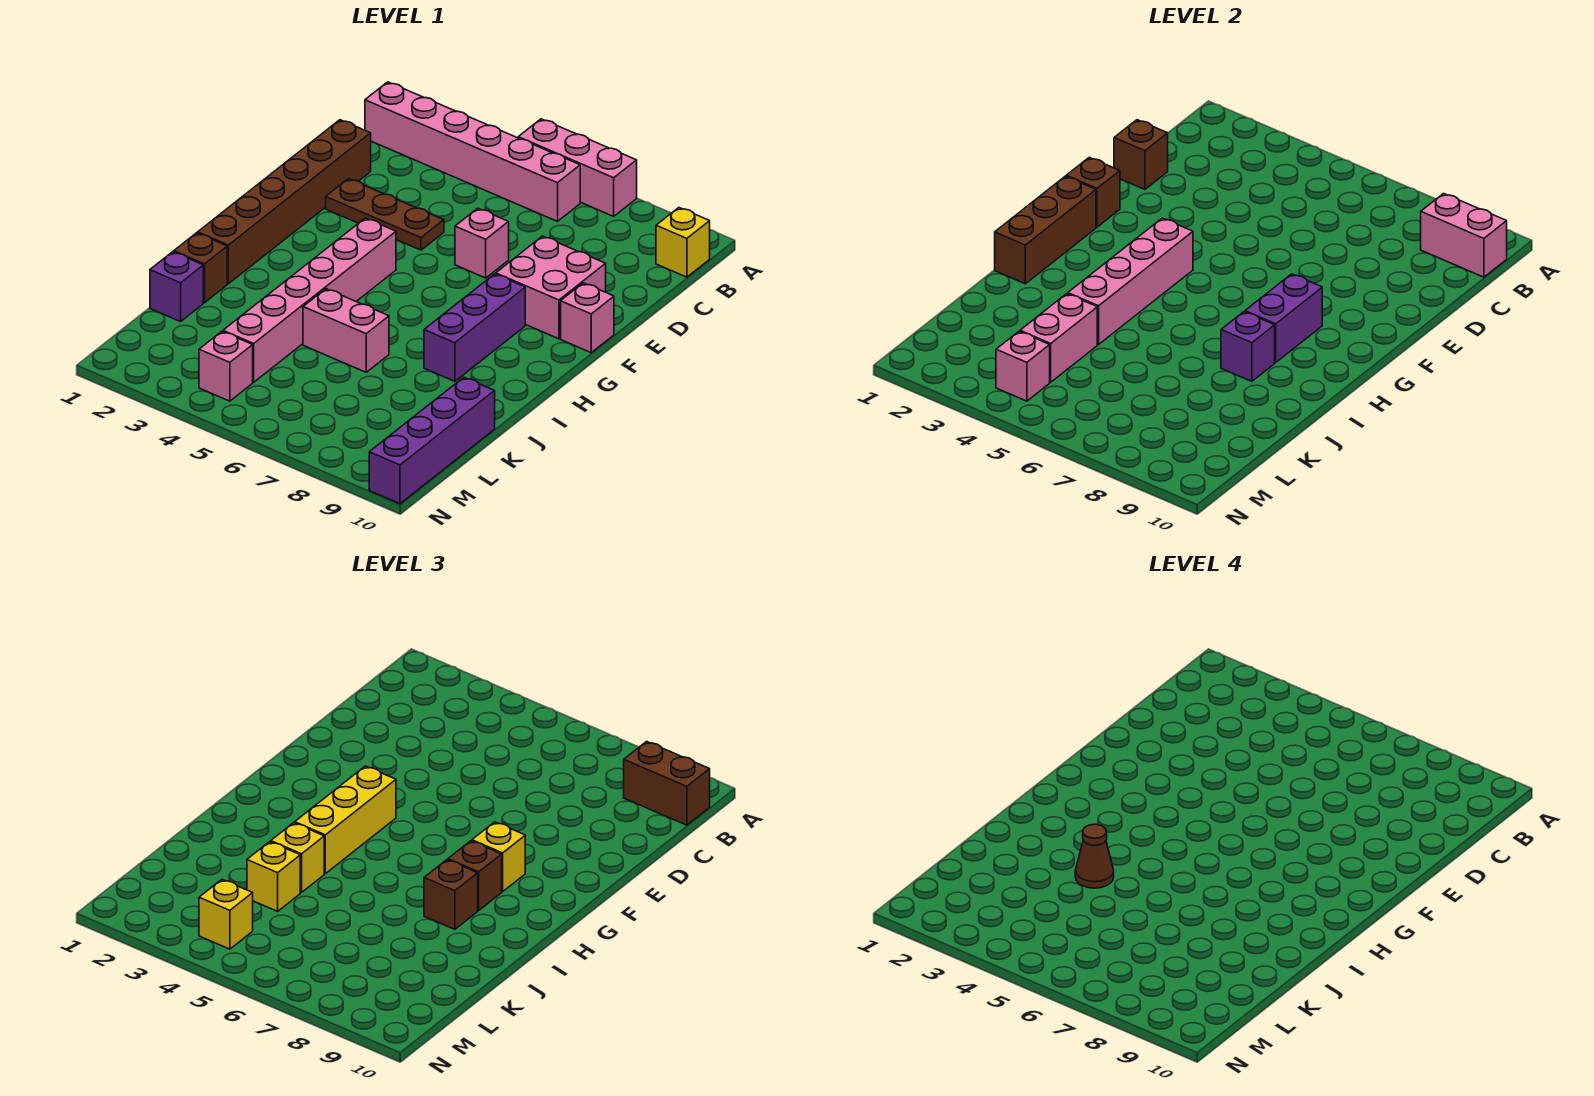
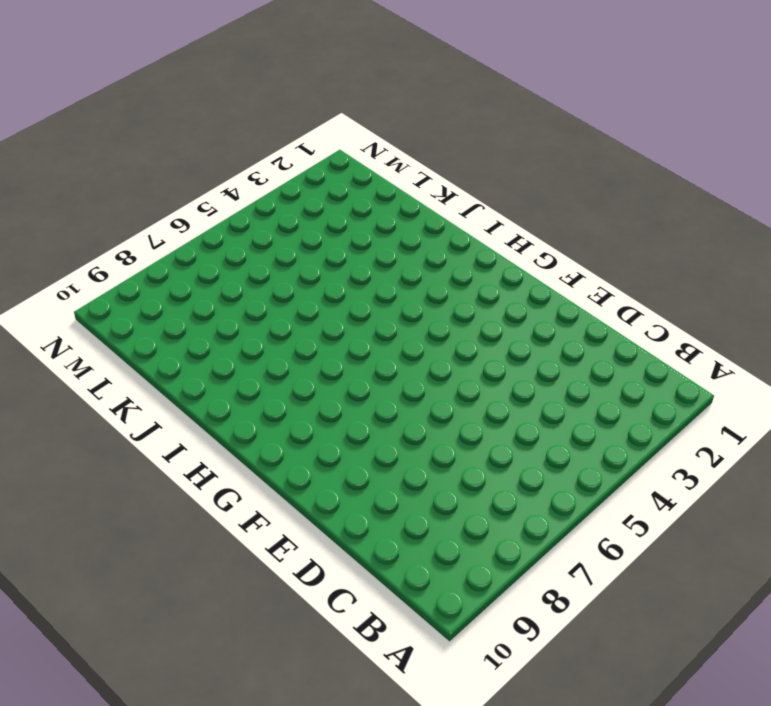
none -> pink brick A5:A7 level 1
none -> pink brick B1:B6 level 1
none -> yellow brick B10 level 1
none -> brown brick D1:I1 level 1

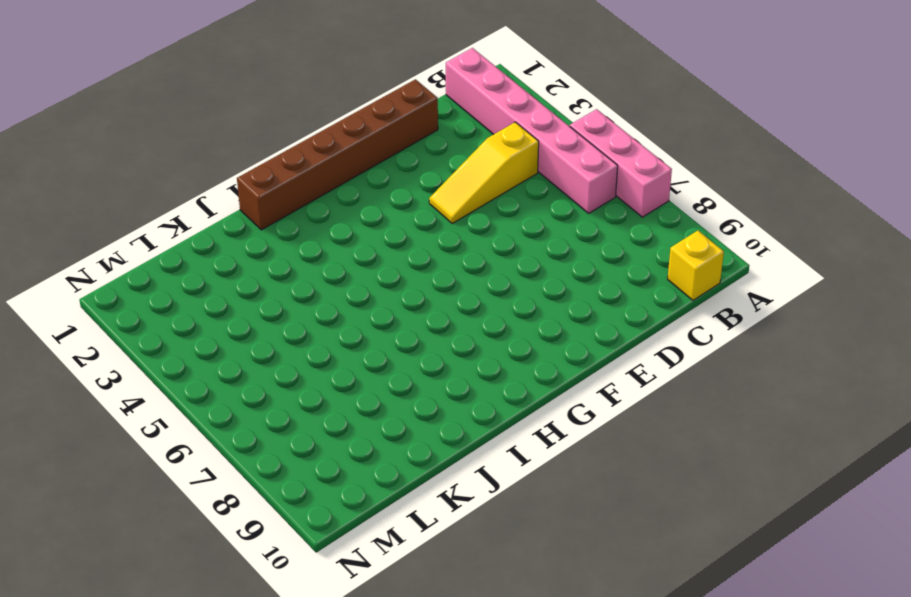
yellow slope C4:E4 level 1 top C -> brown plate E2:E4 level 1
none -> pink brick E6 level 1
none -> pink brick E8:F9 level 1
none -> pink brick F10 level 1
none -> pink brick G4:L4 level 1

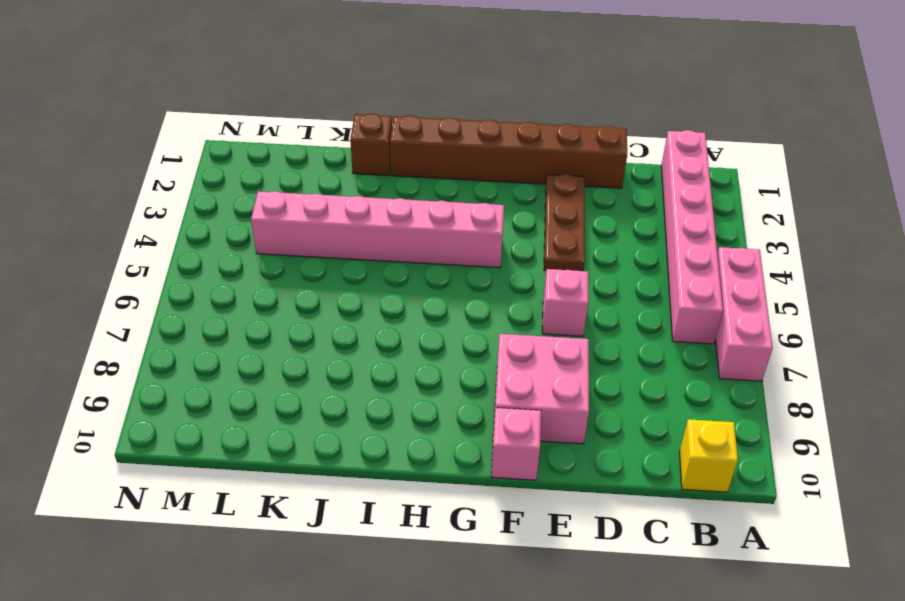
none -> purple brick G8:I8 level 1
none -> pink brick J5:J6 level 1
none -> purple brick K1 level 1
none -> purple brick K10:N10 level 1

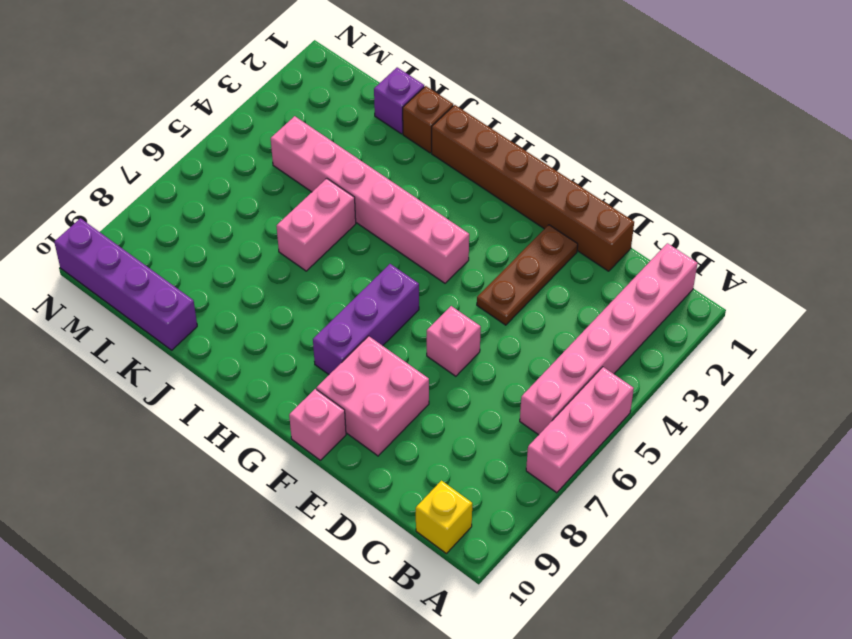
purple brick G6:G8 level 1 -> purple brick G8:I8 level 1
none -> pink brick M4 level 1
none -> pink brick B9:B10 level 2
none -> brown brick D1 level 2
none -> brown brick F1 level 2

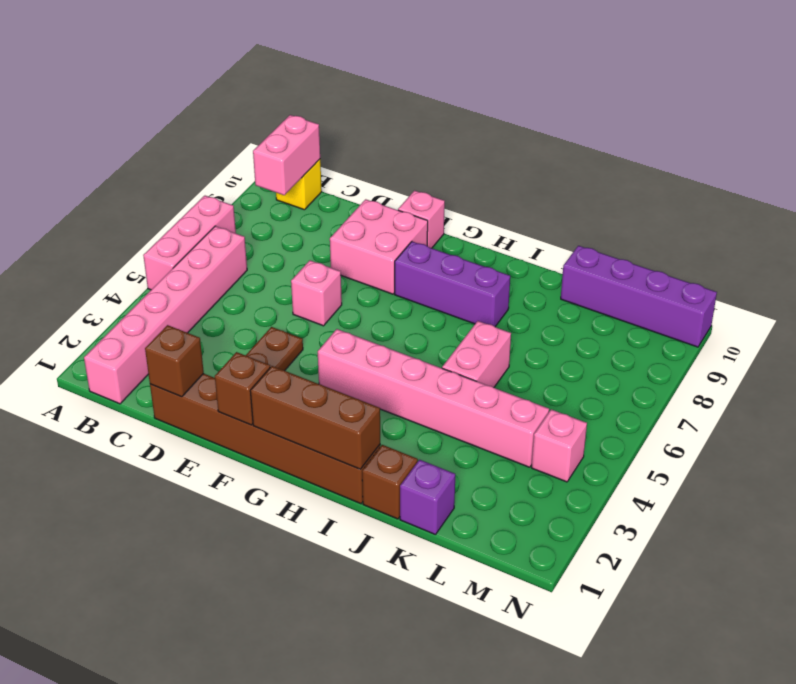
none -> pink brick G4:J4 level 2
none -> purple brick G8:H8 level 2
none -> purple brick I8 level 2
none -> pink brick K4:L4 level 2

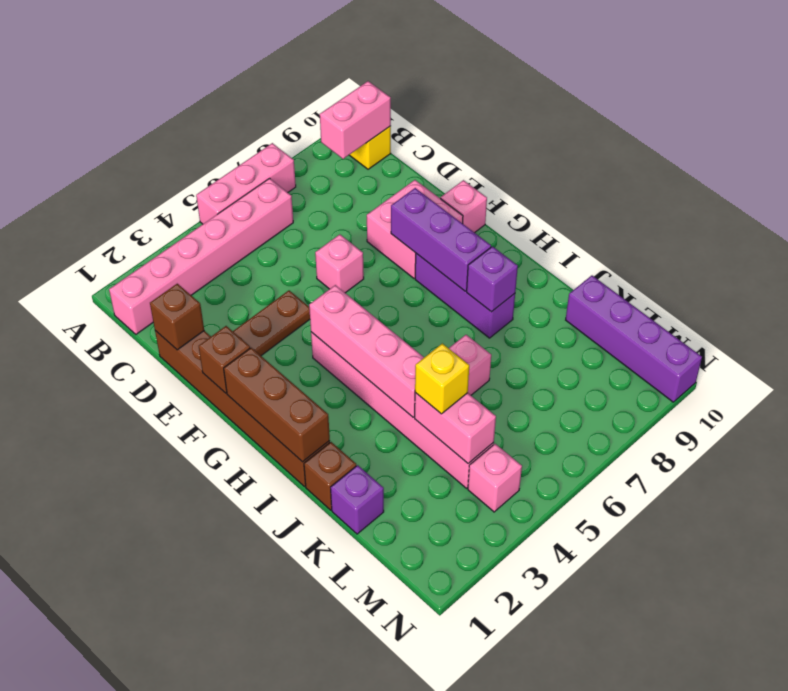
purple brick F8:H8 level 2 -> purple brick G8:H8 level 2
none -> pink brick M4 level 2
none -> brown brick B9:B10 level 3
none -> yellow brick G4:I4 level 3
none -> yellow brick G8 level 3

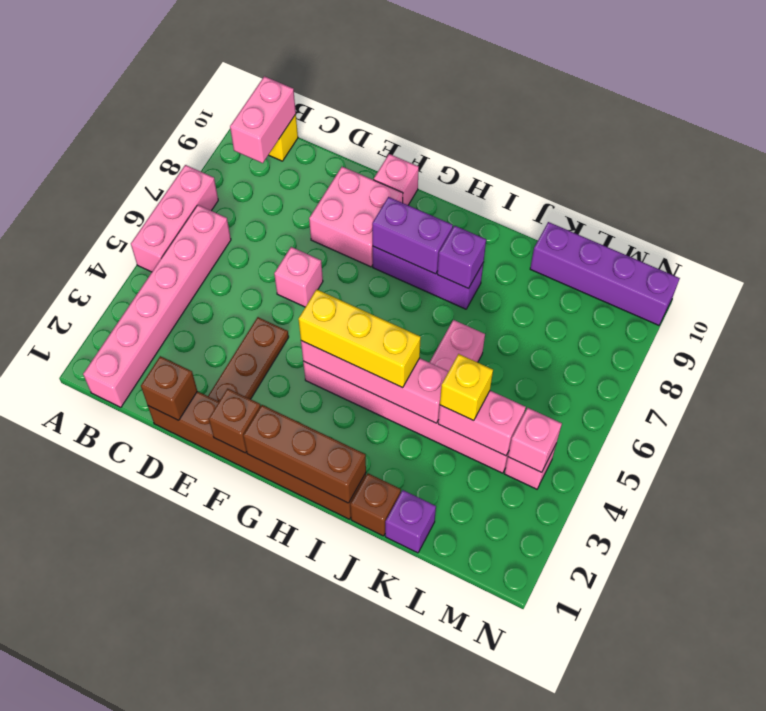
none -> brown brick B9:B10 level 3
none -> yellow brick G8 level 3
none -> brown brick H8 level 3
none -> brown brick I8 level 3

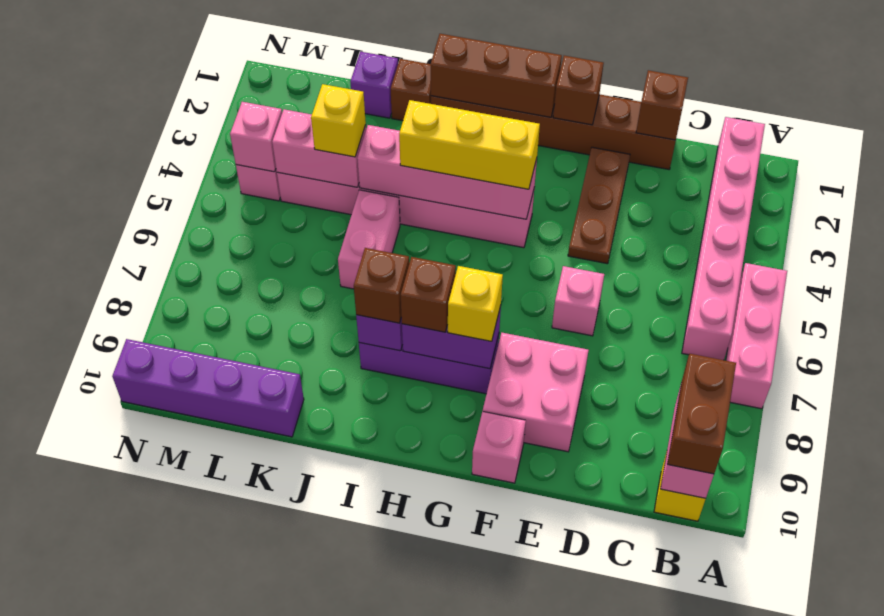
none -> yellow brick J4 level 3
none -> yellow brick M4 level 3
none -> brown cone J4 level 4

